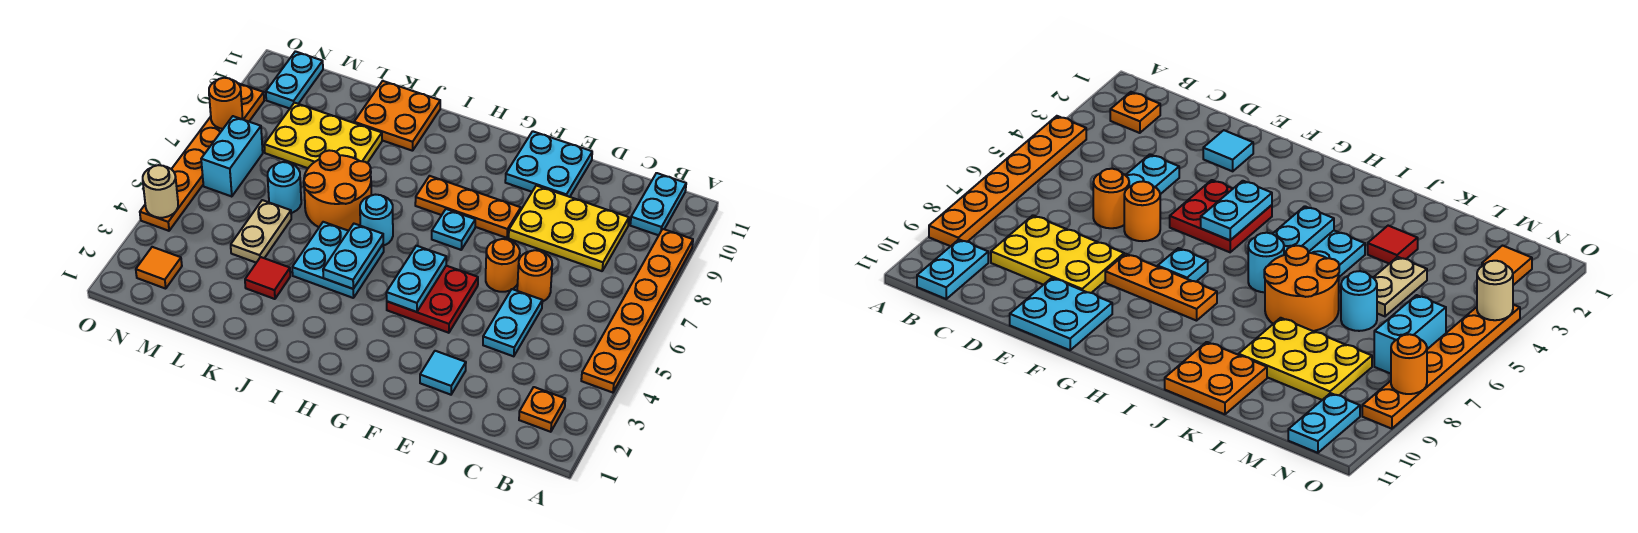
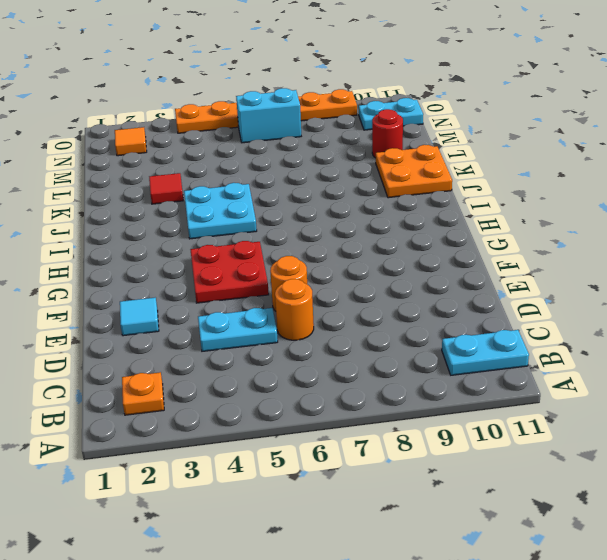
red round brick L10 level 1 -> none
none -> orange plate A4:A9 level 1
none -> yellow plate C8:E9 level 1
none -> cyan plate E10:F11 level 1

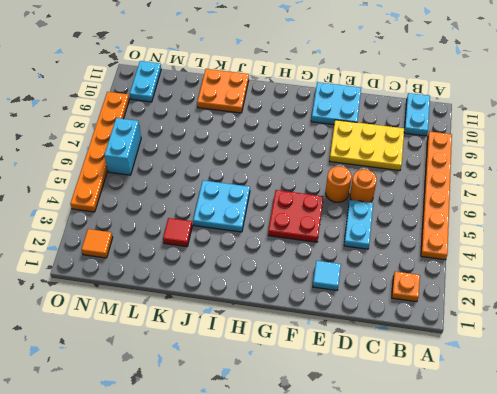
none -> orange plate F8:H8 level 1
none -> cyan plate G7 level 1
none -> cyan round brick I6 level 1

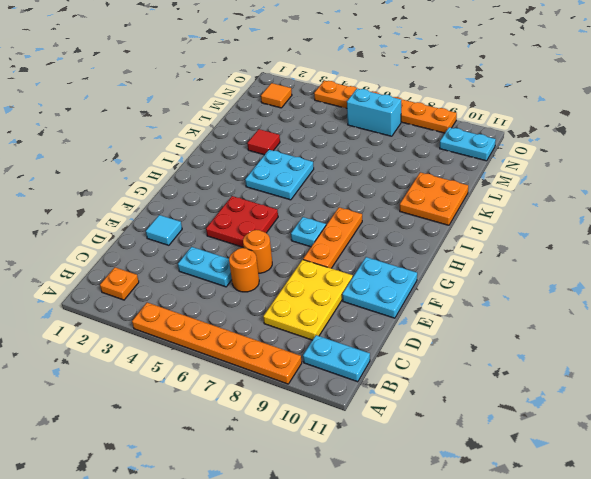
none -> cyan round brick I6 level 1
none -> orange round brick J6:K7 level 1
none -> yellow plate K8:M9 level 1

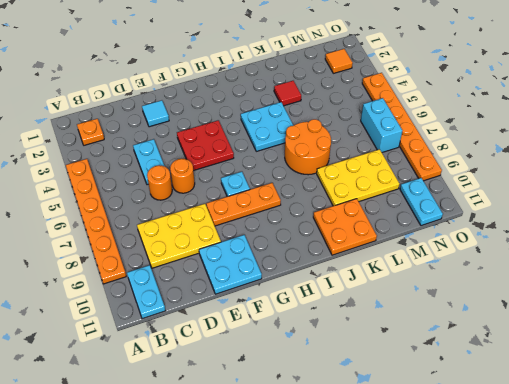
none -> cyan round brick I6 level 1
none -> tan plate L4:L5 level 1
none -> cyan round brick L6 level 1

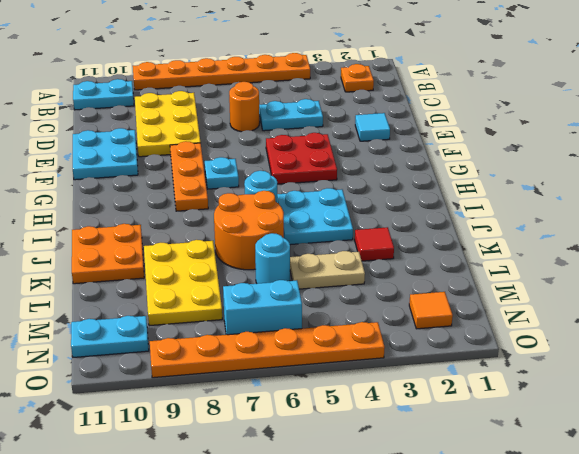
none -> orange round brick E6 level 1
none -> cyan plate G4:G5 level 2
none -> cyan plate I4:I5 level 2

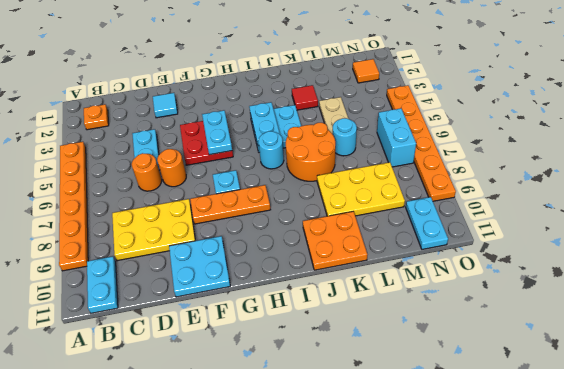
none -> tan round brick O4 level 2
none -> orange round brick O8 level 2

